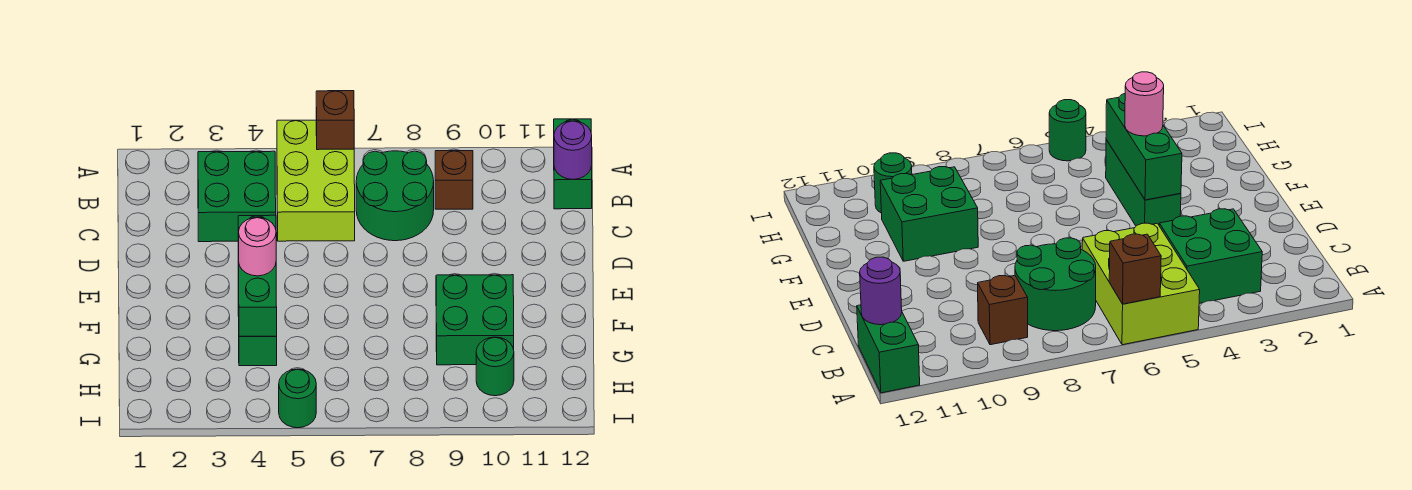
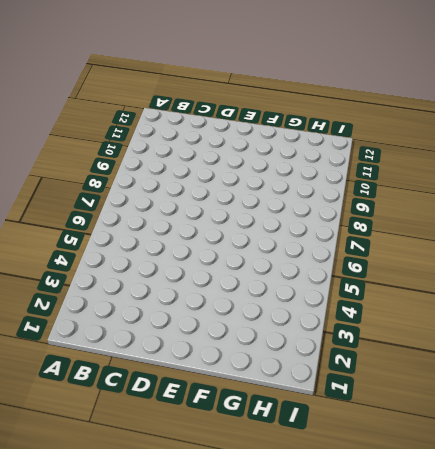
none -> lime brick A5:C6 level 1
none -> green brick A12:B12 level 1
none -> green brick B3:C4 level 1

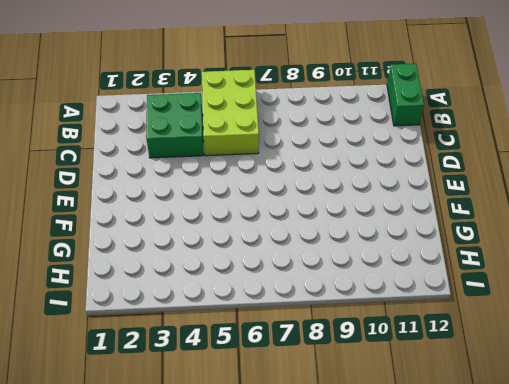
none -> green round brick B7:C8 level 1
none -> brown brick B9 level 1
none -> green brick E4:G4 level 1

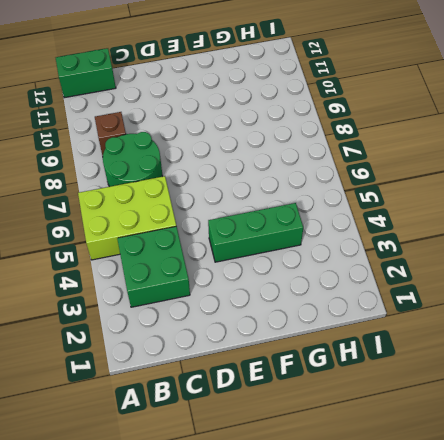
none -> green brick F9:G10 level 1
none -> green round brick H10 level 1
none -> green round brick I5 level 1

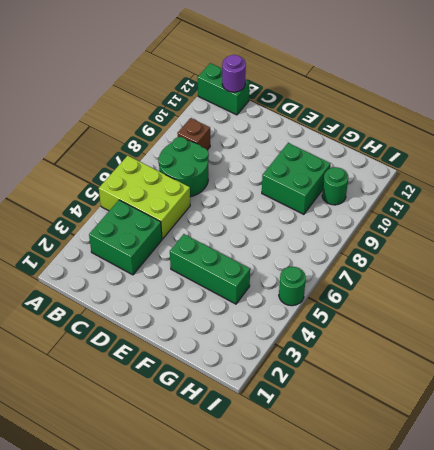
none -> brown brick A6 level 2
none -> green brick E4:G4 level 2
none -> pink round brick F4 level 3

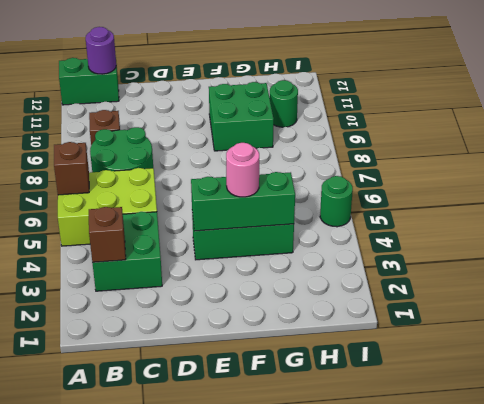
brown brick B3 level 2 -> none

